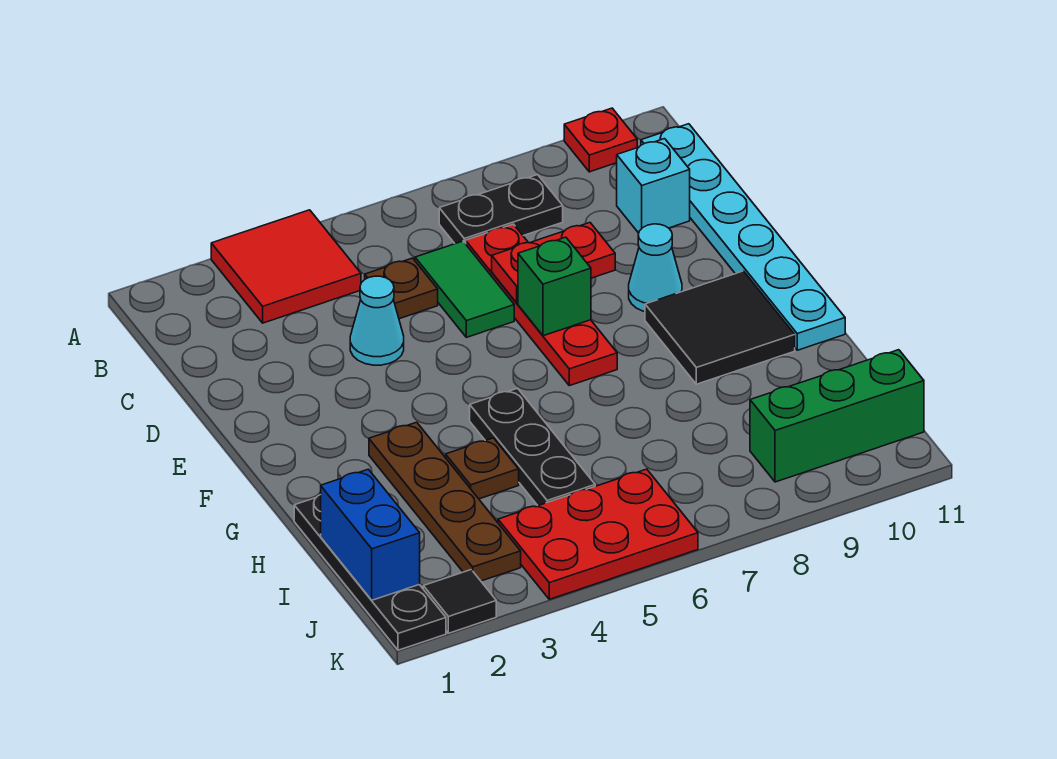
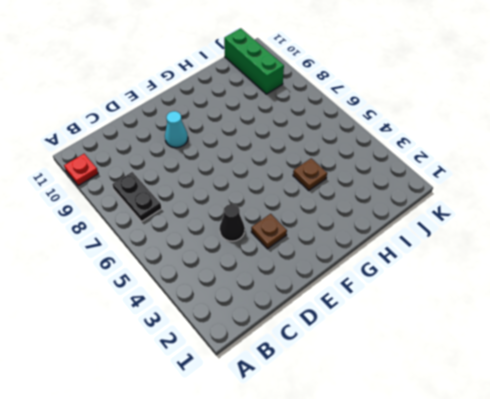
black cone D4 level 1 -> cyan cone D4 level 1
brown plate E3 level 1 -> brown plate C5 level 1
none -> red tile A3:B4 level 1
none -> cyan plate B11:G11 level 1
none -> green tile C6:D6 level 1

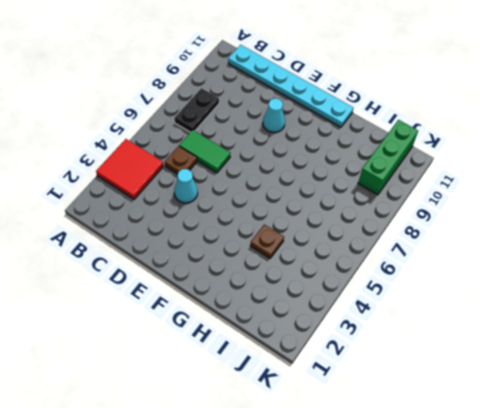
none -> red plate A10 level 1
none -> red plate C7:F7 level 1
none -> cyan brick C10 level 1

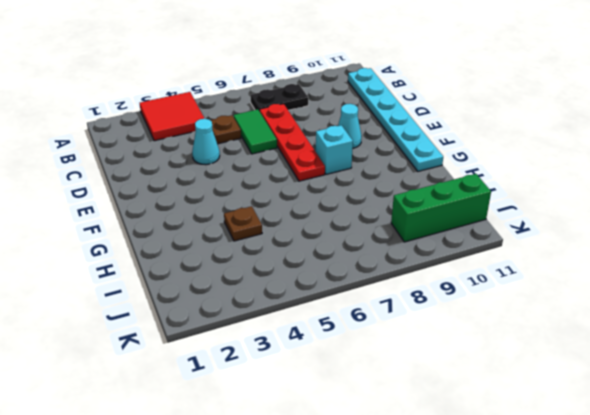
cyan brick F8 level 1 -> cyan brick C10 level 1
none -> red plate A10 level 1
none -> black tile F9:G10 level 1
none -> brown plate G3:J3 level 1

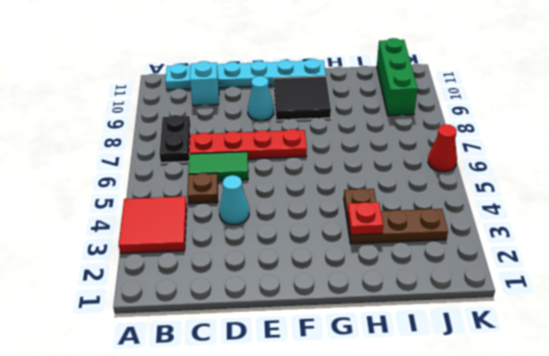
brown plate H3:J3 level 1 -> brown plate G3:J3 level 1
red plate H3 level 2 -> red plate A10 level 1
red cone K6 level 1 -> red plate J4:K6 level 1
none -> black plate G5:I5 level 1
none -> black plate H1:K1 level 1
none -> black tile K2 level 1

